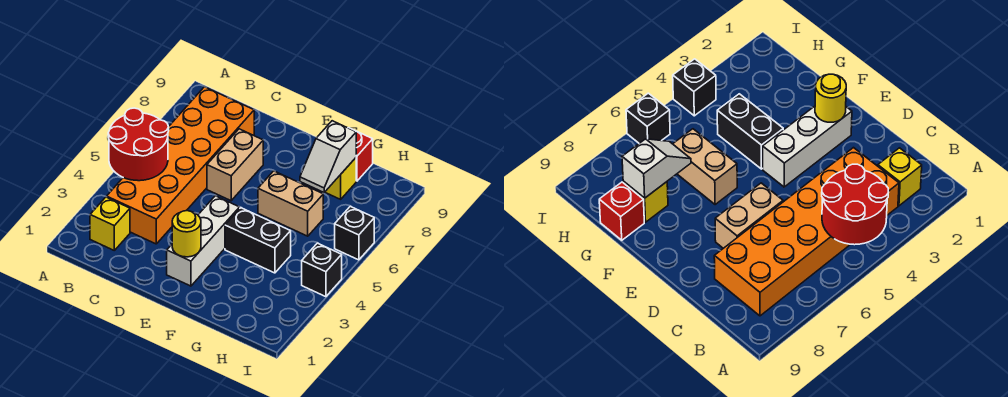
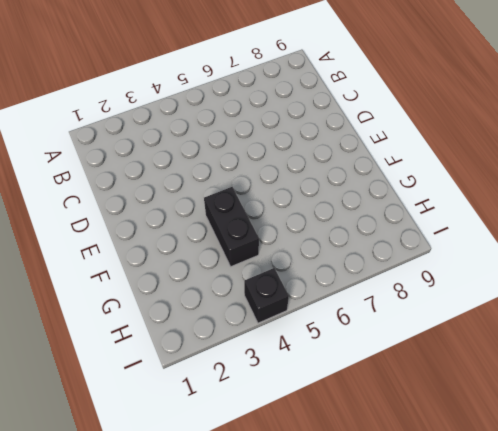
none -> yellow brick B2 level 1
none -> orange brick B3:C8 level 1
none -> tan brick D6:D7 level 1

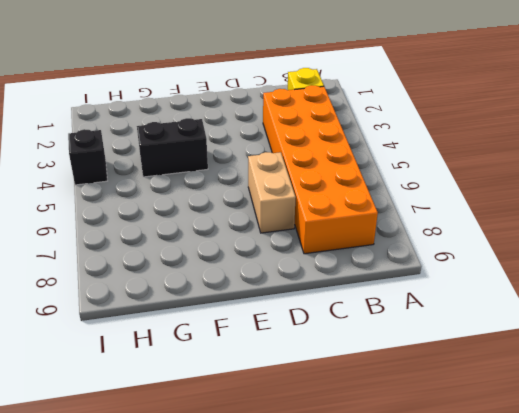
none -> white brick E2:E4 level 1
none -> tan brick F6:G6 level 1
none -> yellow brick G8 level 1

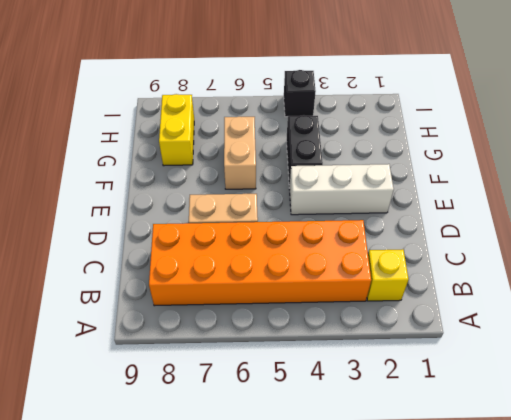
yellow brick G8:H8 level 1 -> yellow brick G8 level 1
none -> red brick G9 level 1
none -> black brick I6 level 1
none -> red round brick A4:B5 level 2

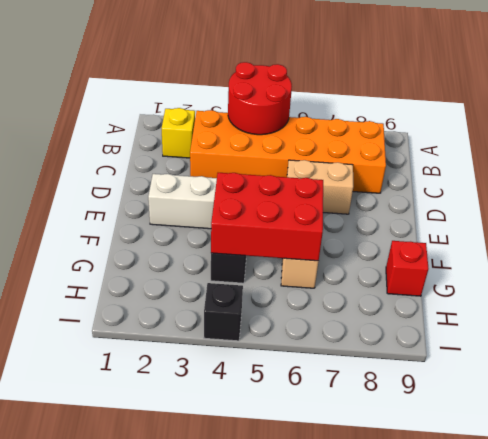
red brick F4:G6 level 2 -> none
none -> yellow brick G8 level 1
none -> black brick I6 level 1
none -> yellow round brick E2 level 2

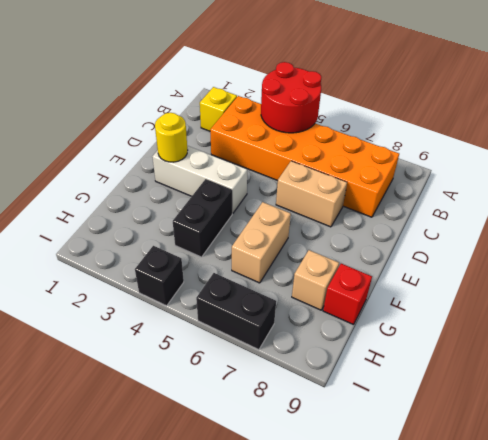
tan brick G8 level 1 -> yellow brick G8 level 1
black brick I6:I7 level 1 -> black brick I6 level 1
none -> white slope G7:G8 level 2 top 8

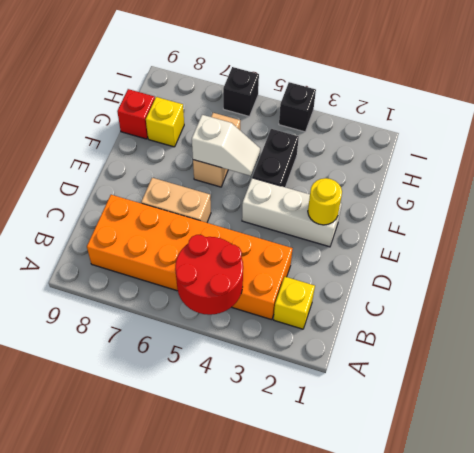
white slope F5:F6 level 2 top 6 -> white slope G7:G8 level 2 top 8

